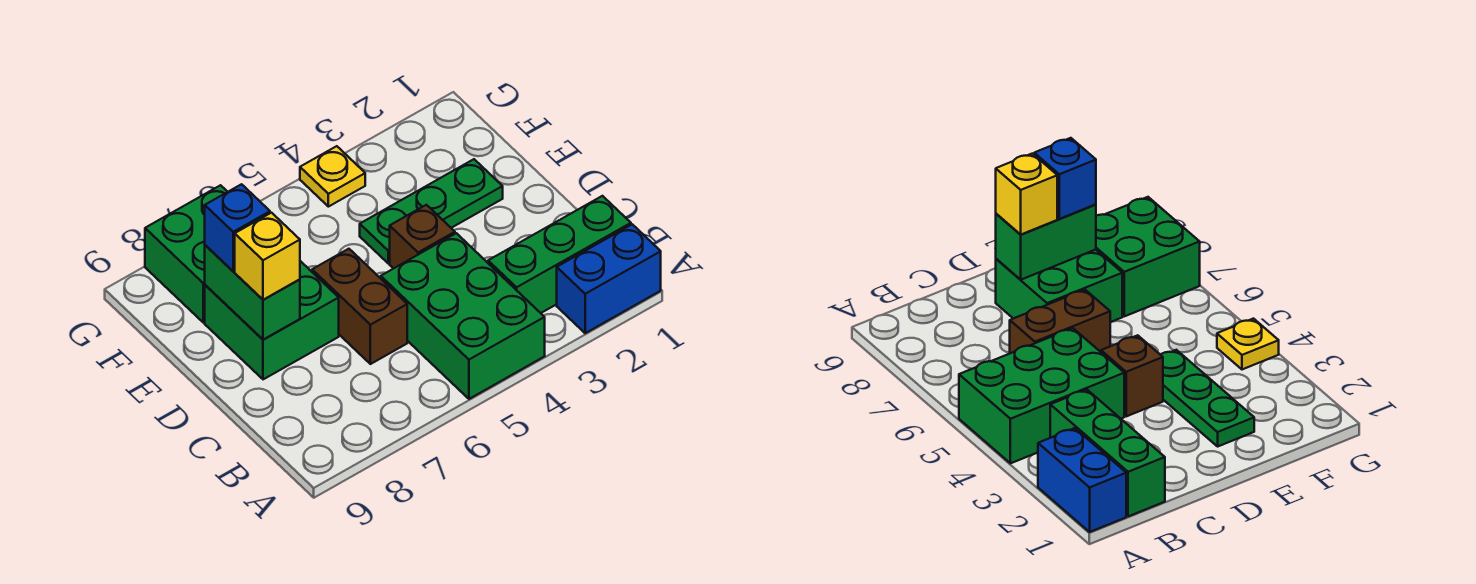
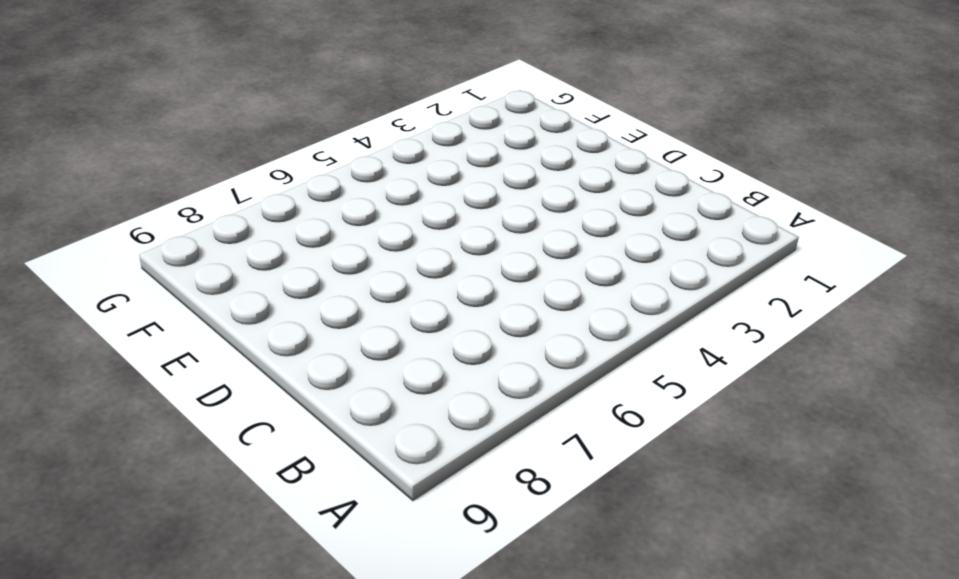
none -> blue brick A1:A2 level 1
none -> green brick A4:C5 level 1
none -> green brick B1:B3 level 1

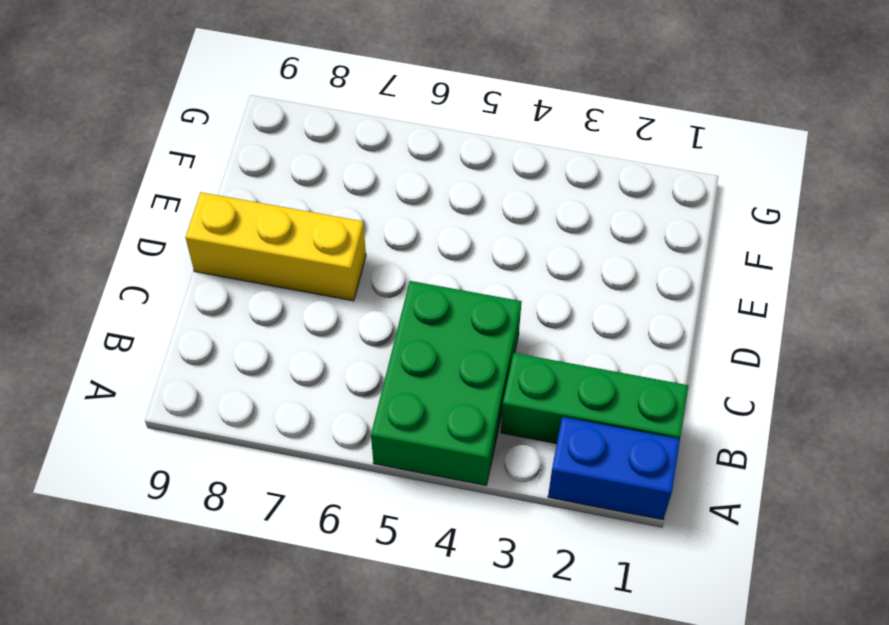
yellow brick D7:D9 level 1 -> green brick D7:E8 level 1
none -> brown brick C6:D6 level 1
none -> brown brick D4 level 1
none -> green plate E2:E4 level 1

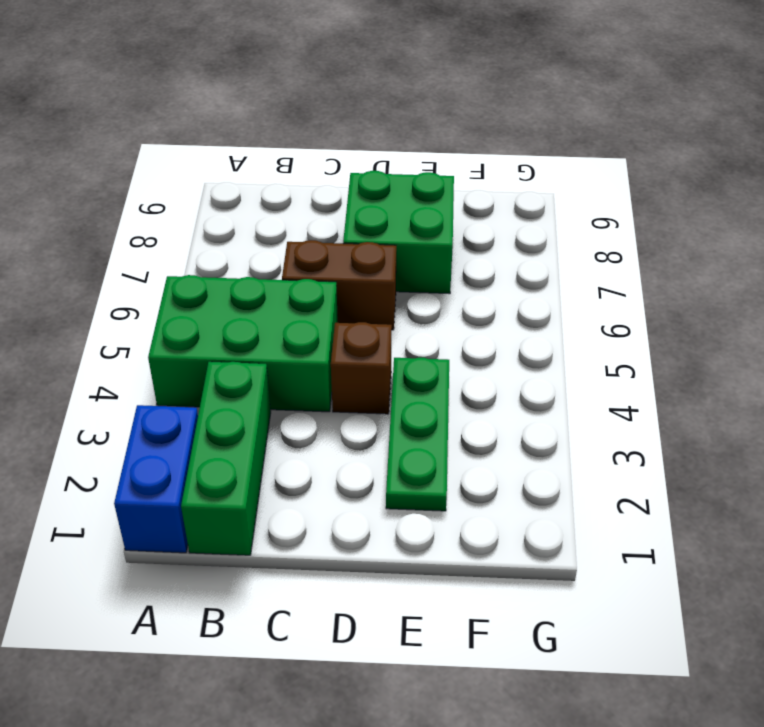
none -> green brick F7:G8 level 1
none -> yellow plate G4 level 1
none -> green brick D8:E8 level 2

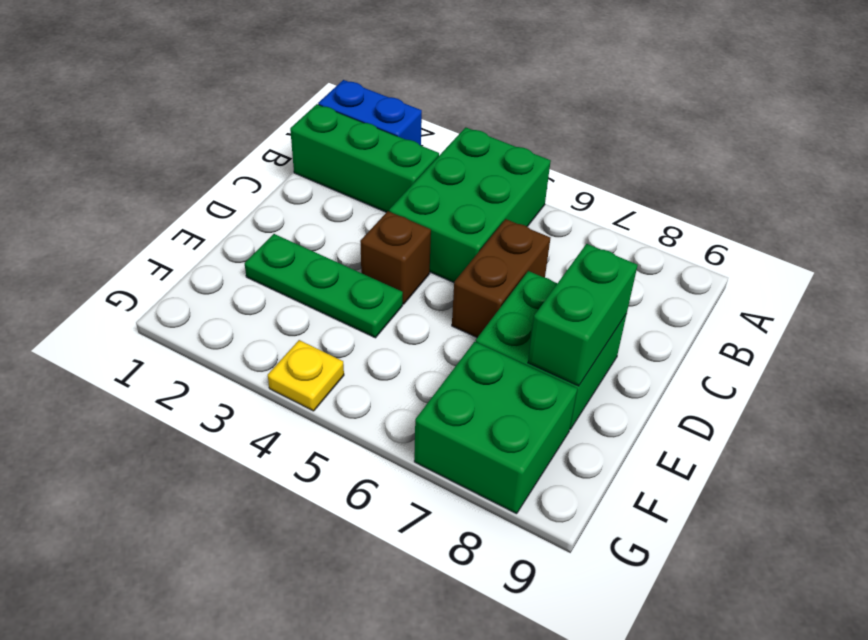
none -> yellow brick D8 level 3
none -> blue brick E8 level 3

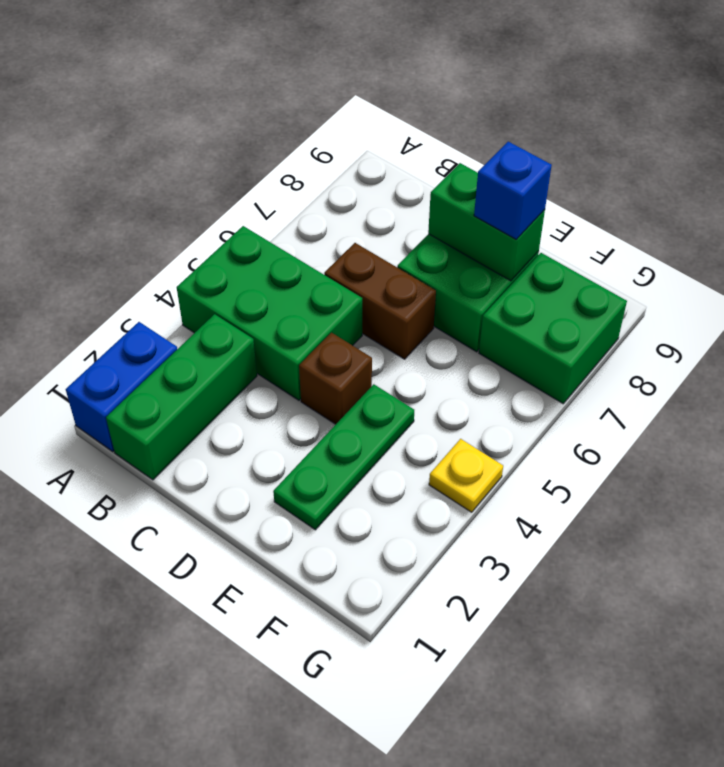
none -> yellow brick D8 level 3

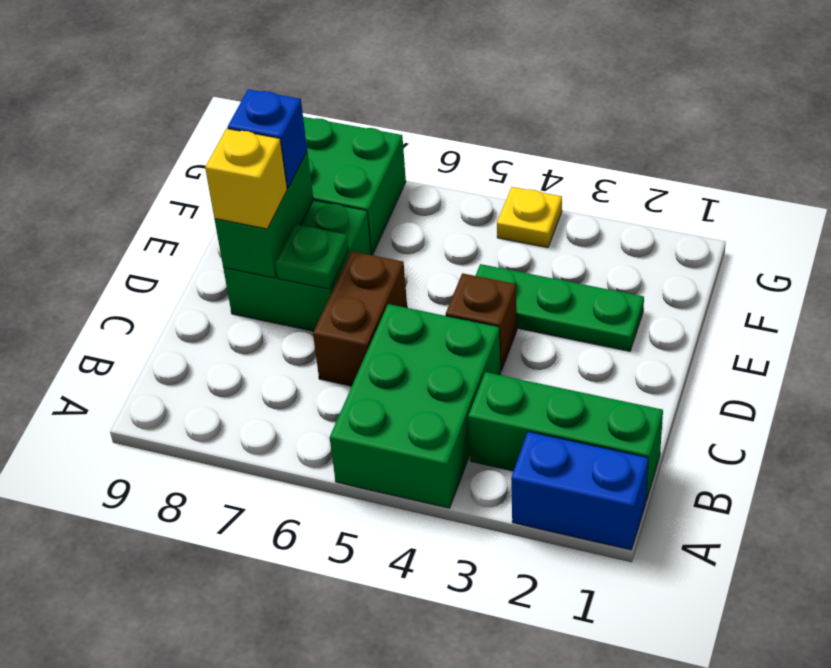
green plate D7 level 2 -> none

